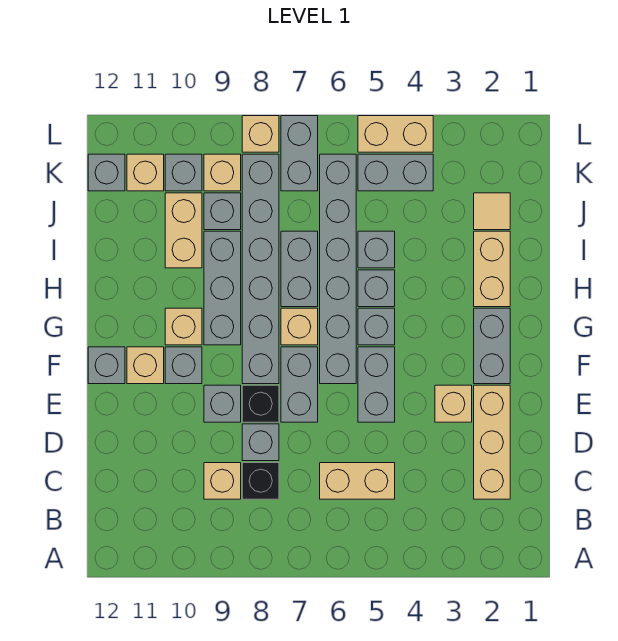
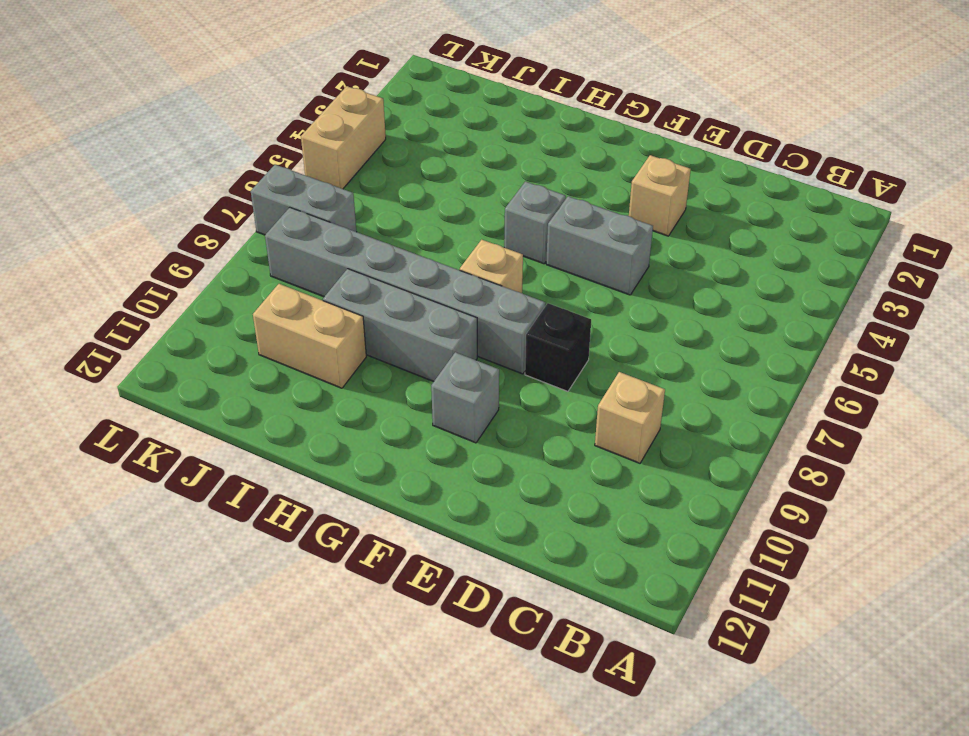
none -> tan brick C2:E2 level 1
none -> tan brick C5:C6 level 1
none -> black brick C8 level 1
none -> grey brick D8 level 1

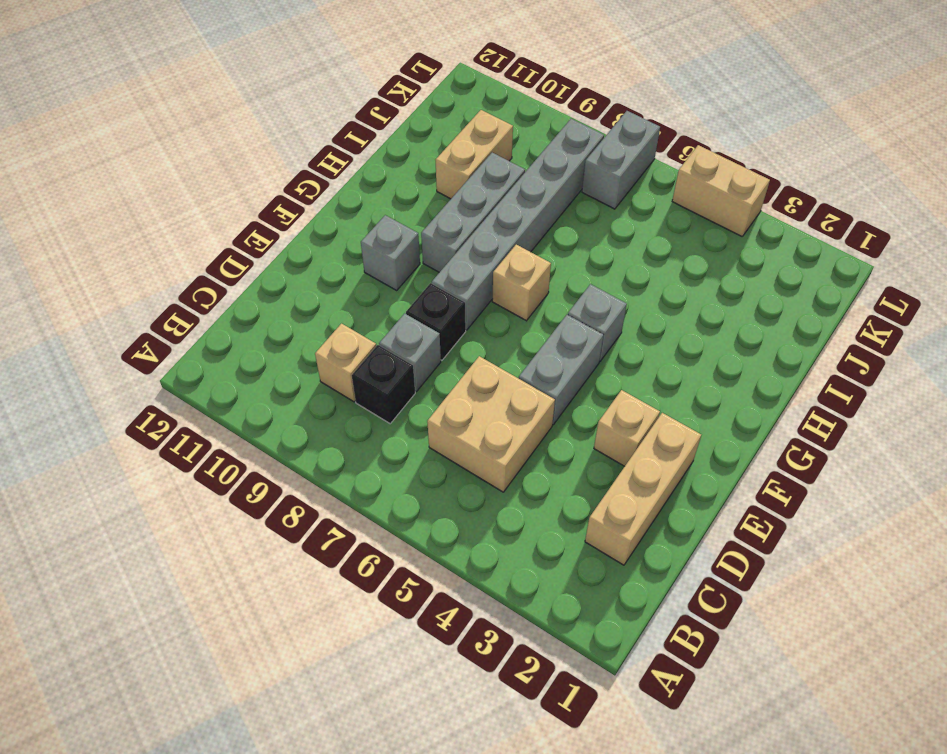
tan brick C5:D6 level 1 -> tan brick C5:C6 level 1
none -> grey brick E7:F7 level 1
none -> grey brick E9 level 1
none -> grey brick F2:G2 level 1
none -> grey brick F6:K6 level 1

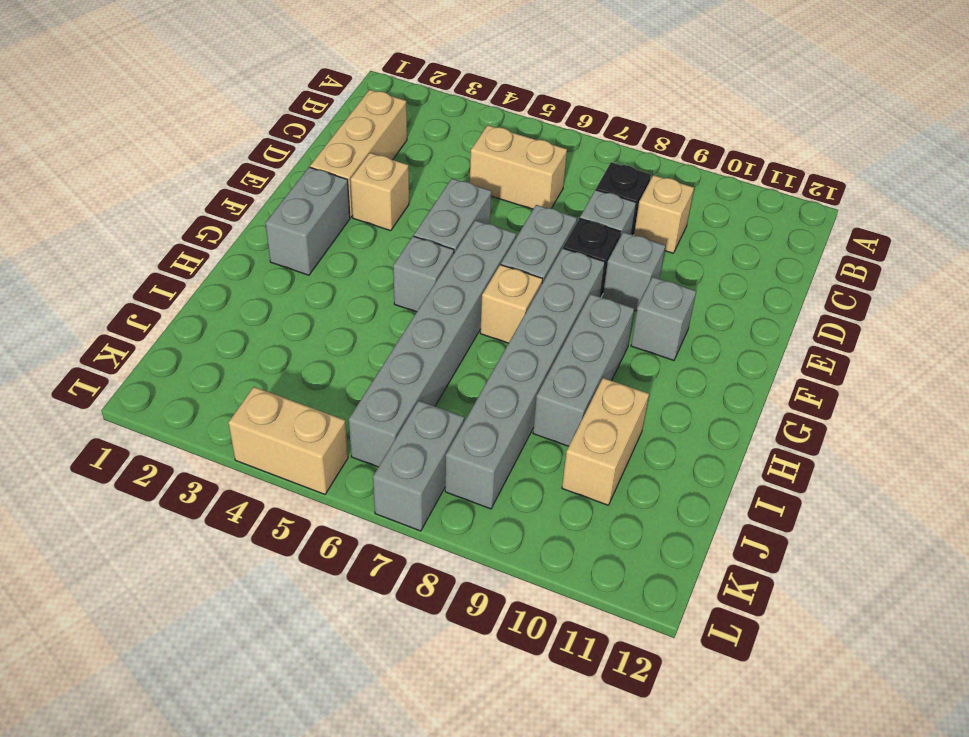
none -> tan brick F11 level 1
none -> grey brick F12 level 1
none -> tan brick G10 level 1
none -> tan brick H2:I2 level 1

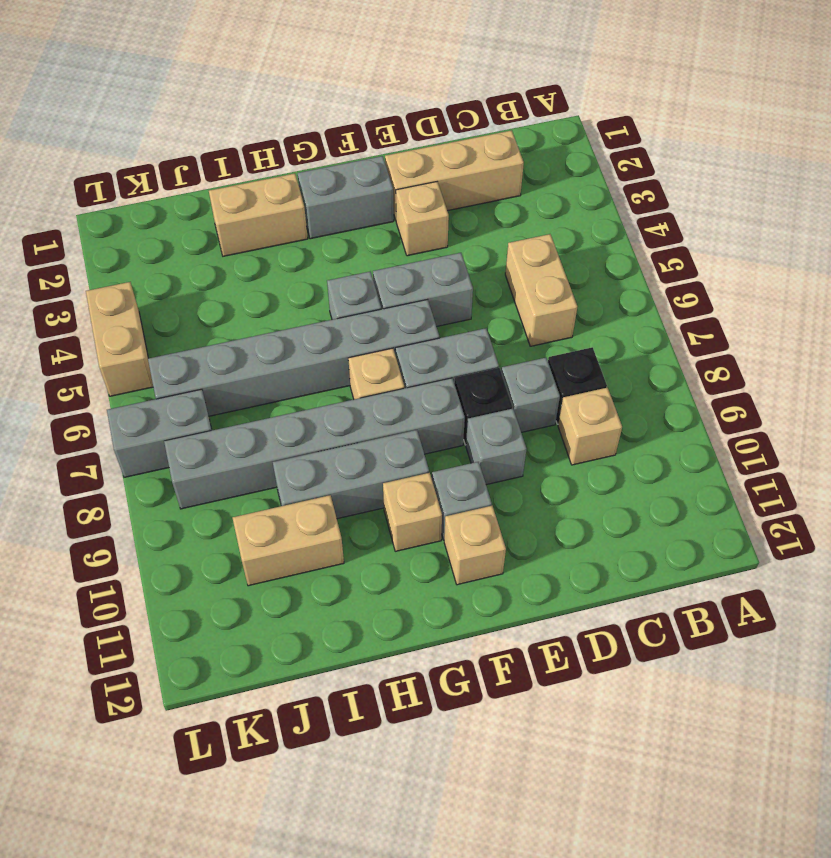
none -> grey brick F12 level 1
none -> grey brick H5 level 1
none -> grey brick H7:I7 level 1
none -> grey brick I5 level 1

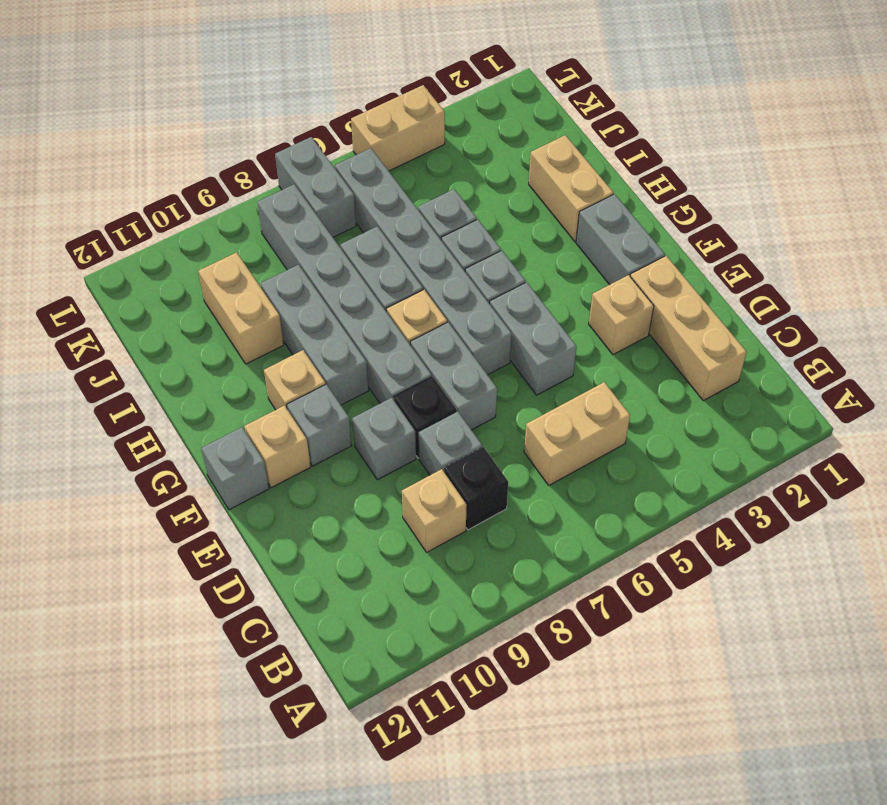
none -> tan tile J2 level 1
none -> grey brick J9 level 1
none -> grey brick K4:K5 level 1
none -> tan brick K9 level 1

